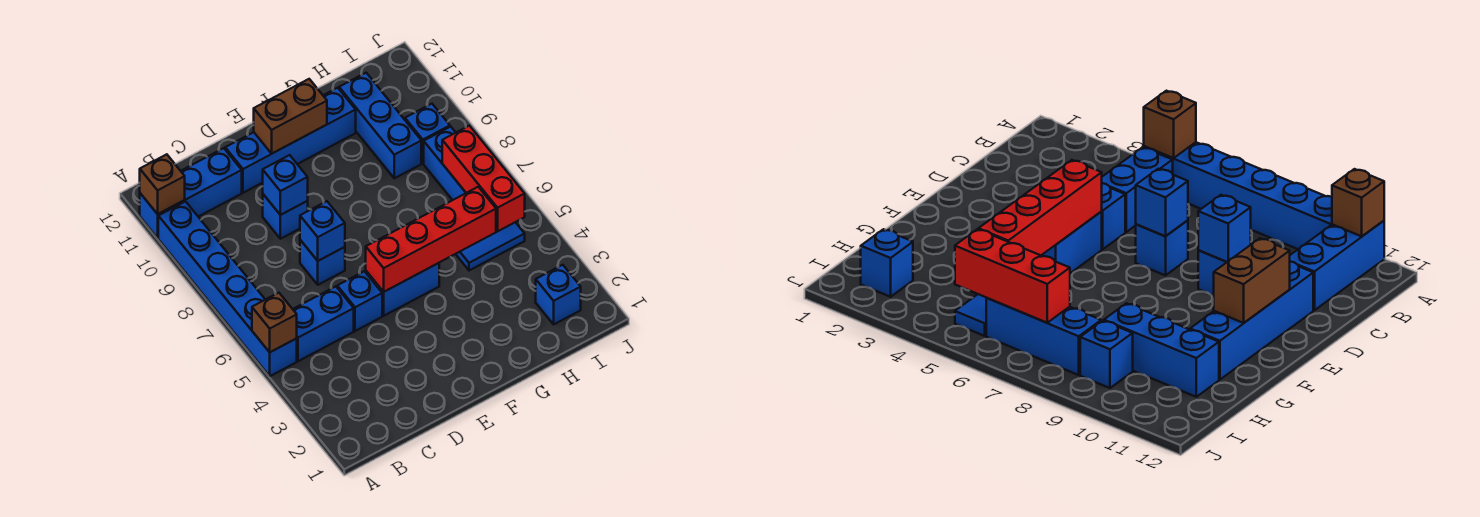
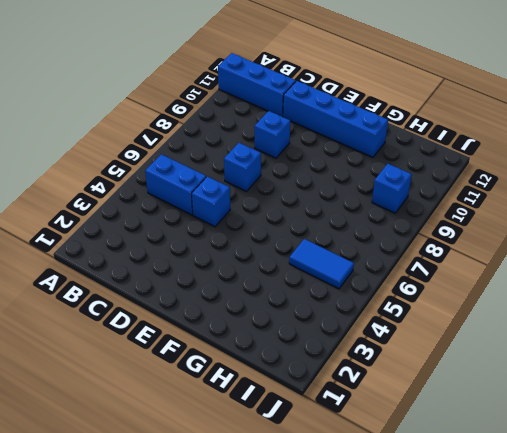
none -> blue brick A5:A10 level 1
none -> blue brick E5:F5 level 1
none -> blue brick H9:H11 level 1

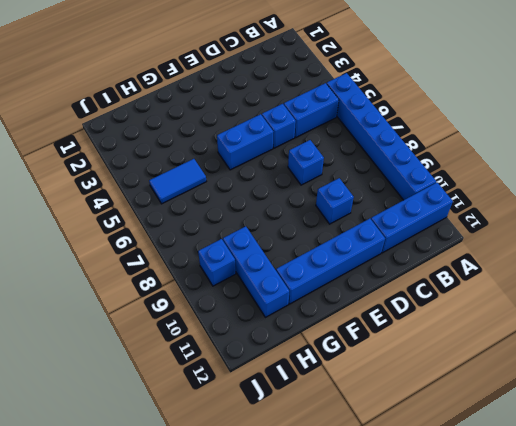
none -> blue brick I2 level 1
none -> blue brick I6:I8 level 1
none -> brown brick A5 level 2

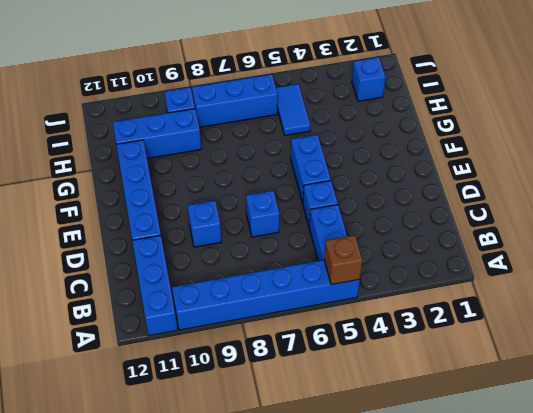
none -> brown brick A11 level 2
none -> blue brick D7 level 2
none -> blue brick D9 level 2

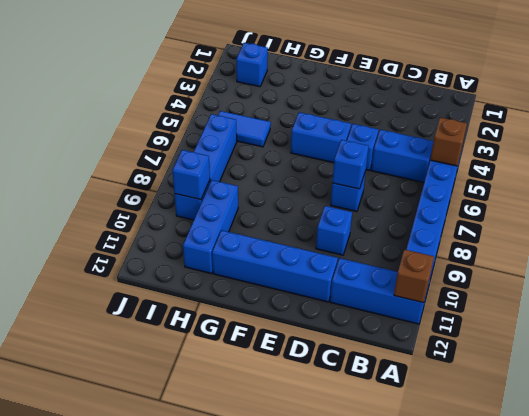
blue brick I9 level 2 -> blue brick D9 level 2
none -> red brick E5:H5 level 2
none -> brown brick E11:F11 level 2
none -> red brick I5:I7 level 2

